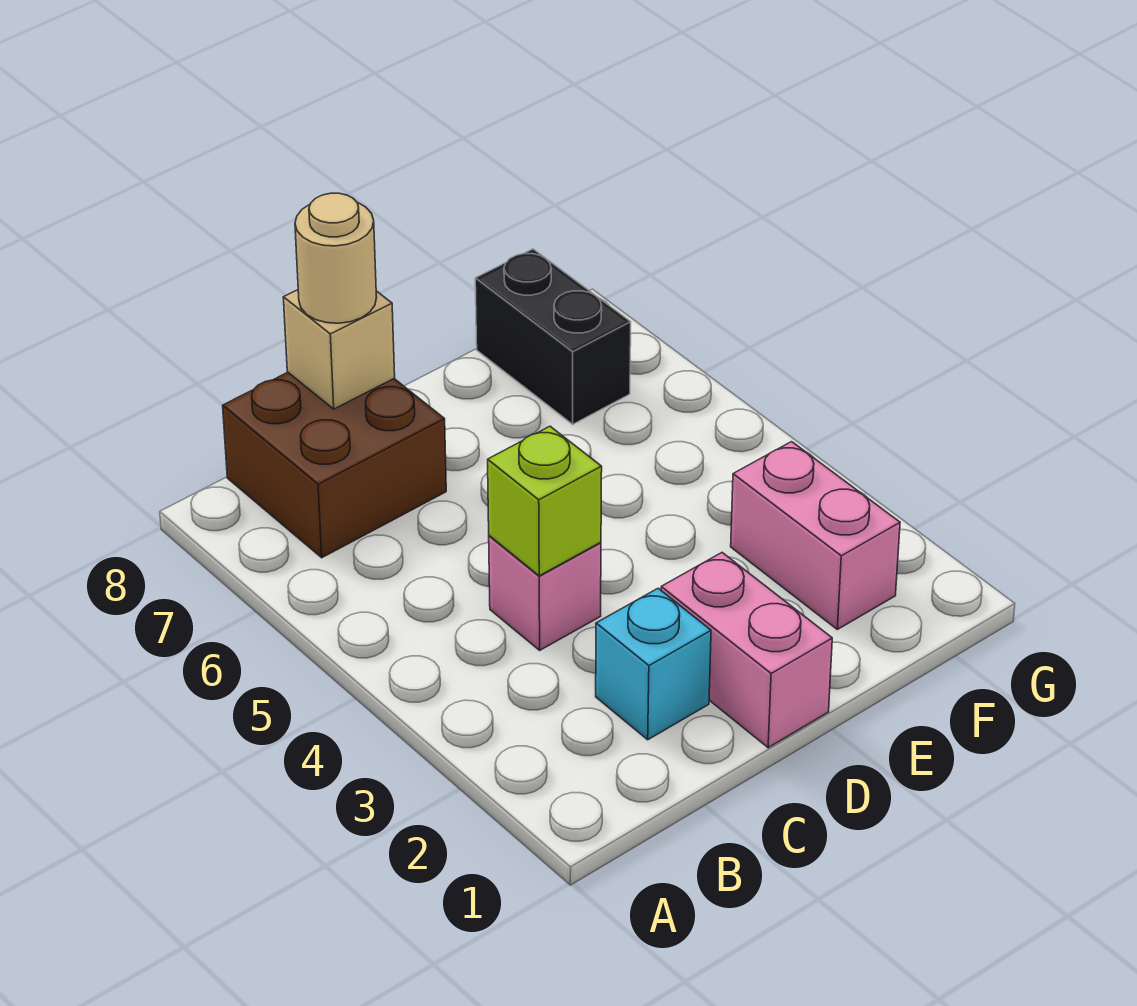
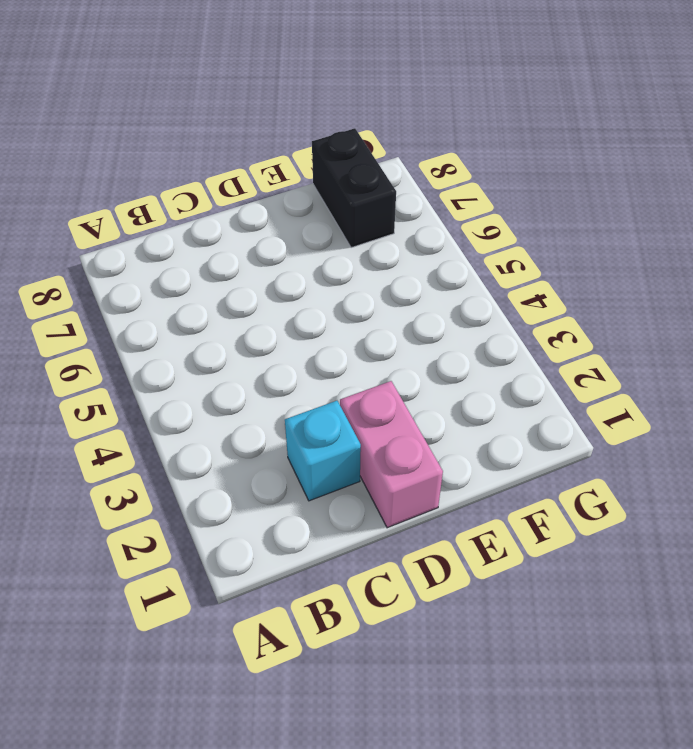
none -> brown brick B7:C8 level 1
none -> pink brick C4 level 1

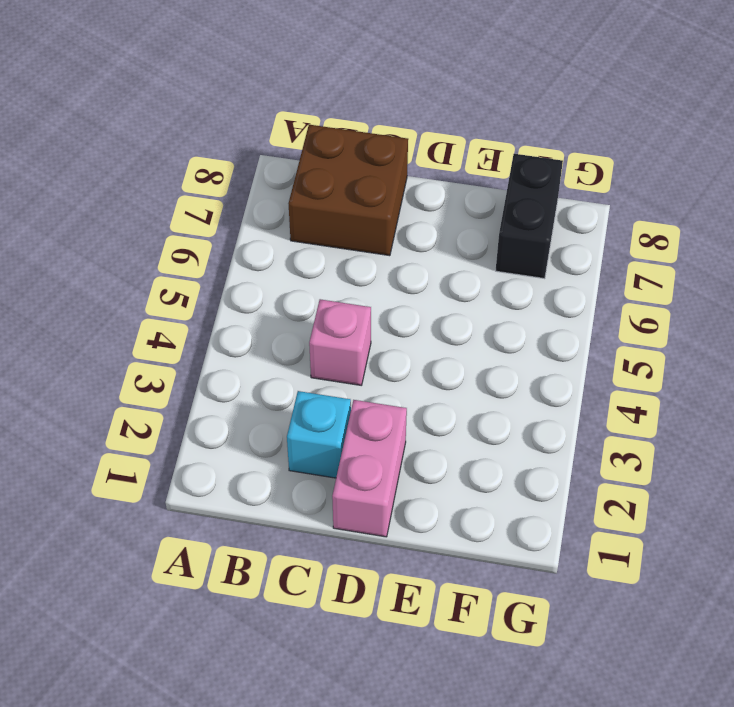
none -> pink brick F2:F3 level 1
none -> lime brick C4 level 2

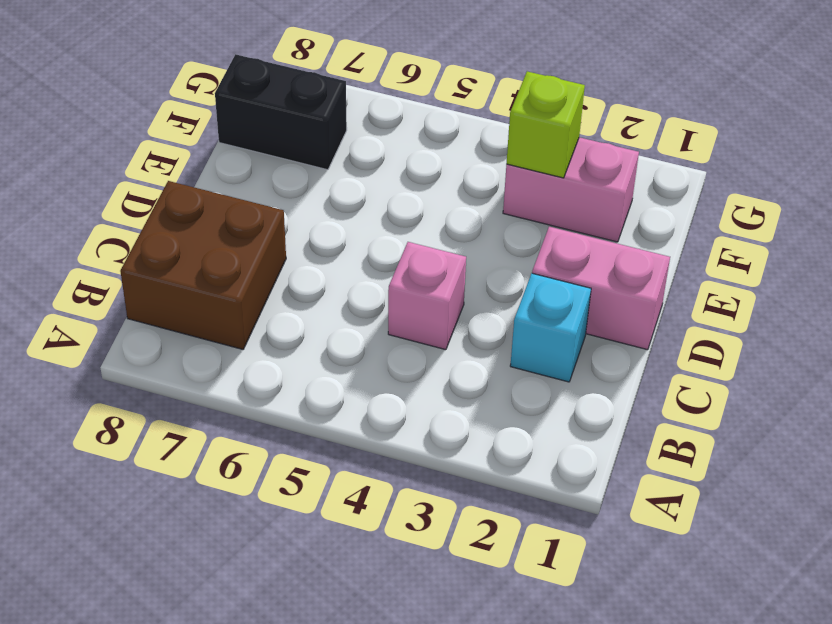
lime brick F3 level 2 -> lime brick C4 level 2
none -> tan brick C8 level 2
none -> tan round brick C8 level 3

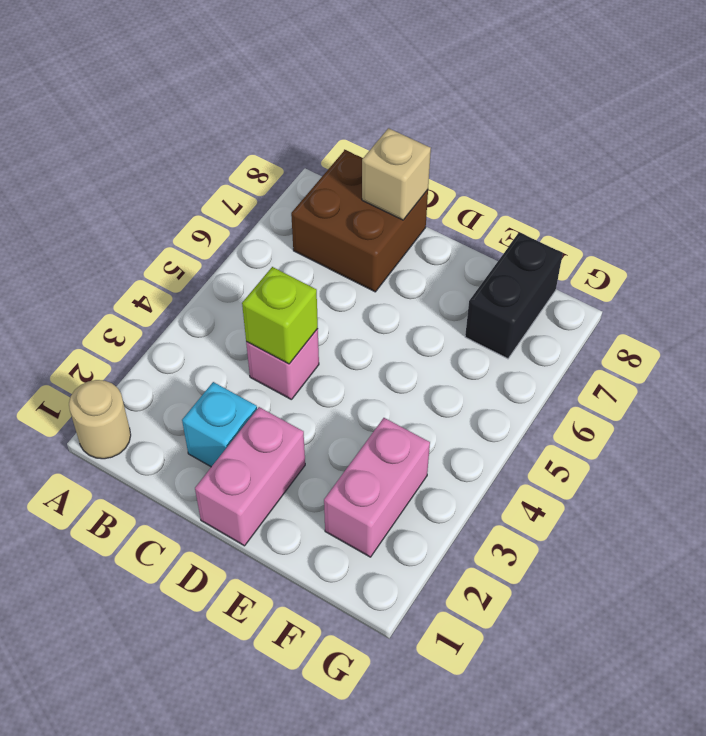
tan round brick A1 level 1 -> tan round brick C8 level 3

